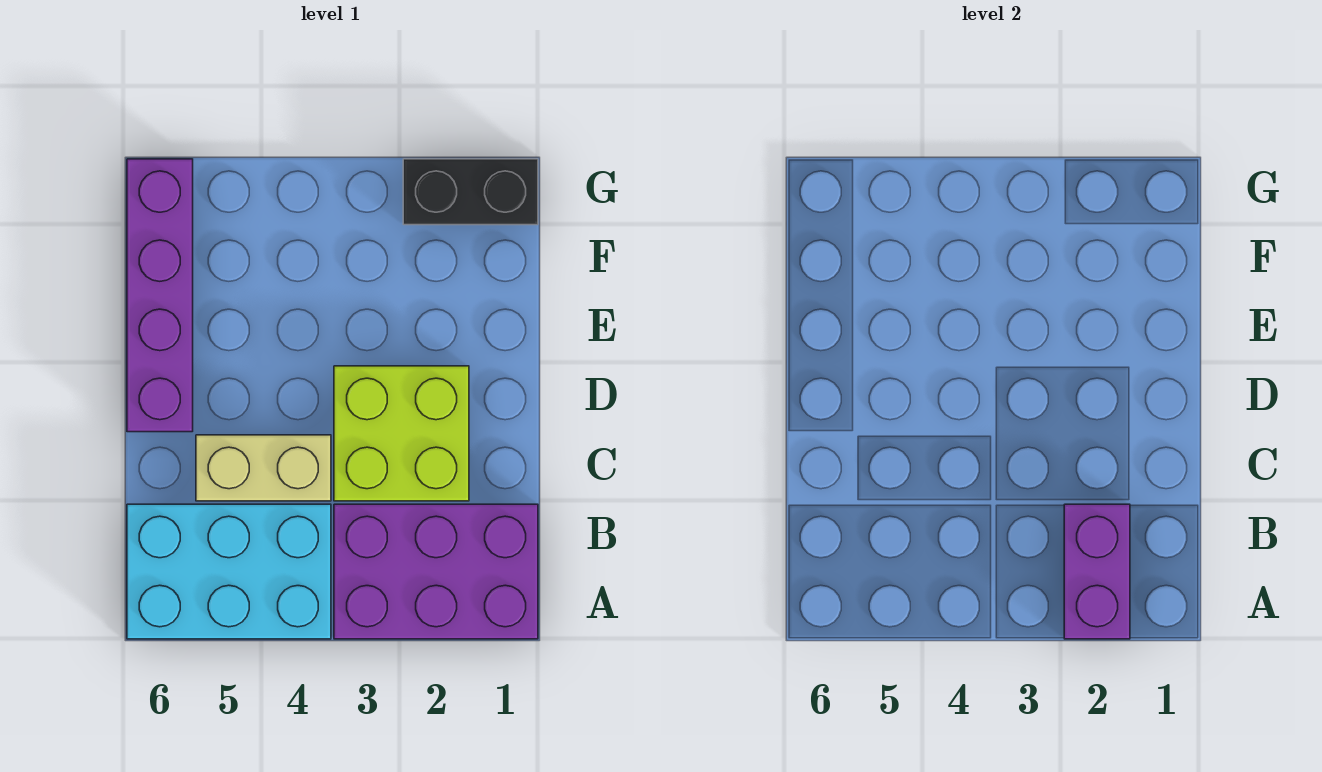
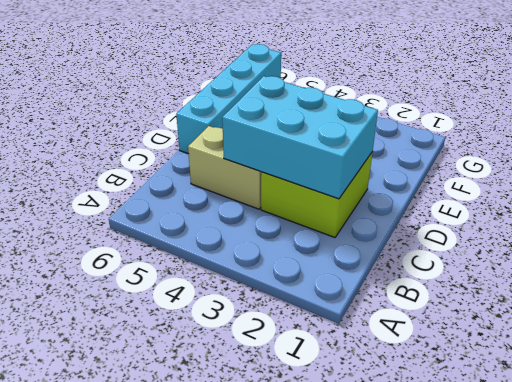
cyan brick C2:D4 level 2 -> cyan brick A4:B6 level 1
cyan brick D6:G6 level 1 -> purple brick D6:G6 level 1
none -> purple brick A1:B3 level 1
none -> black brick G1:G2 level 1

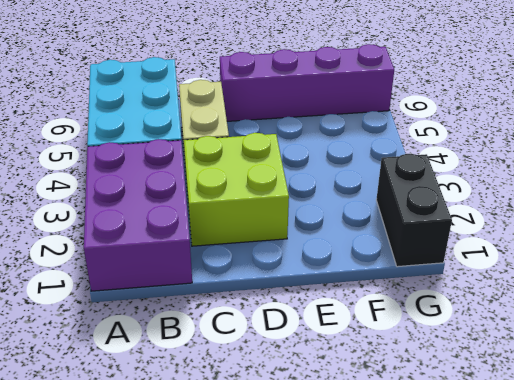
none -> purple brick A2:B2 level 2

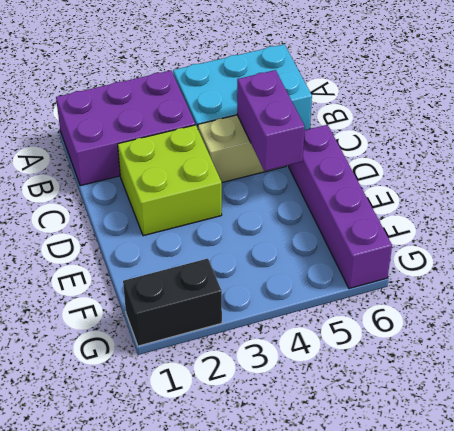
purple brick C5:D5 level 2 -> purple brick A2:B2 level 2

